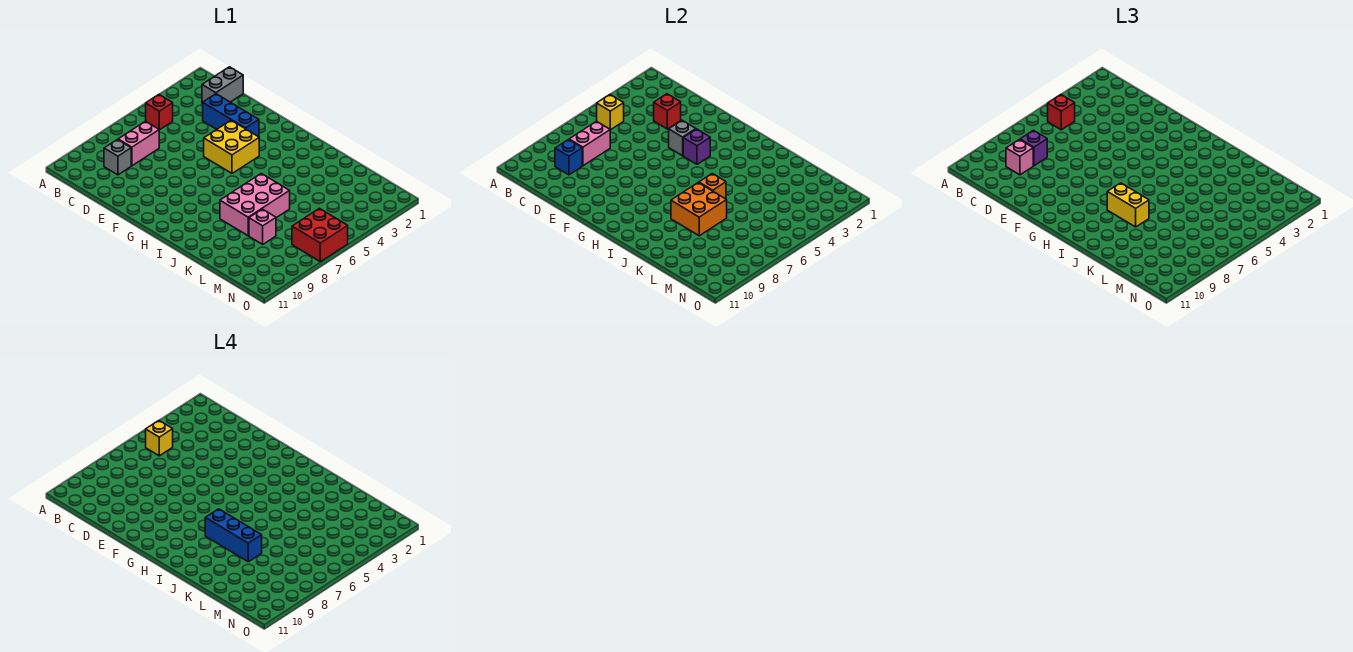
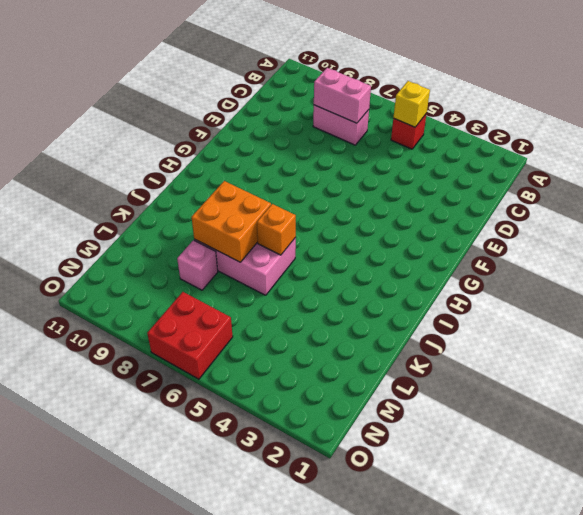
none -> grey brick C1:C2 level 1
none -> grey brick C9 level 1
none -> blue brick D3:F3 level 1

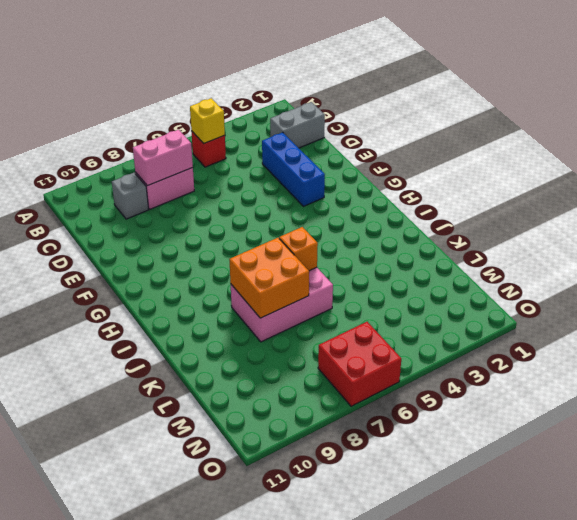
none -> yellow brick F4:G5 level 1
none -> pink brick L8 level 1
none -> blue brick C9 level 2

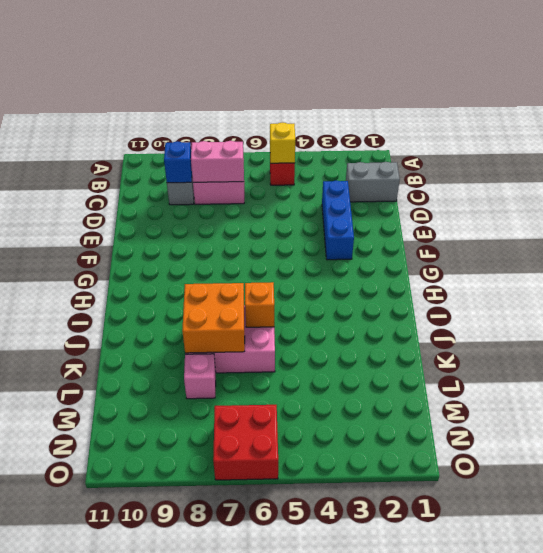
none -> yellow brick F4:G5 level 1
none -> red brick D3 level 2
none -> grey brick F4 level 2

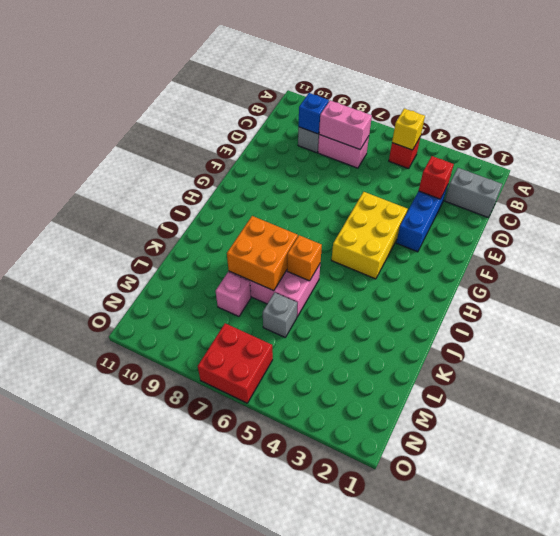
yellow brick F4:H5 level 1 -> yellow brick F4:G5 level 1
grey brick L6 level 1 -> grey brick F4 level 2
none -> purple brick G4 level 2
none -> red brick B5 level 3
none -> purple brick C8 level 3

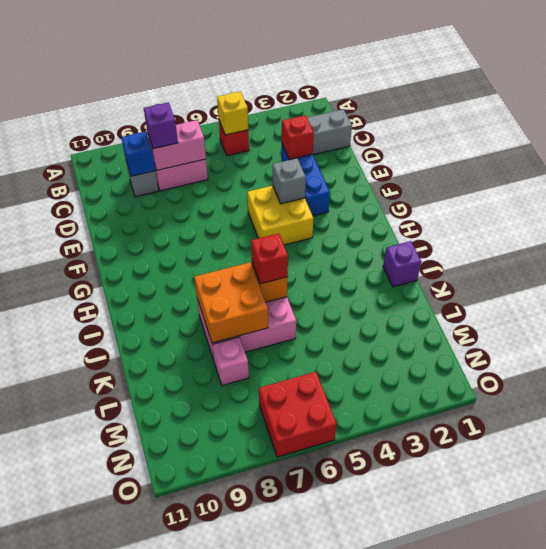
purple brick J1 level 1 -> purple brick G4 level 2
red brick J6 level 3 -> red brick B5 level 3
none -> pink brick C9 level 3
none -> yellow brick I8:J8 level 3
none -> yellow brick B5 level 4

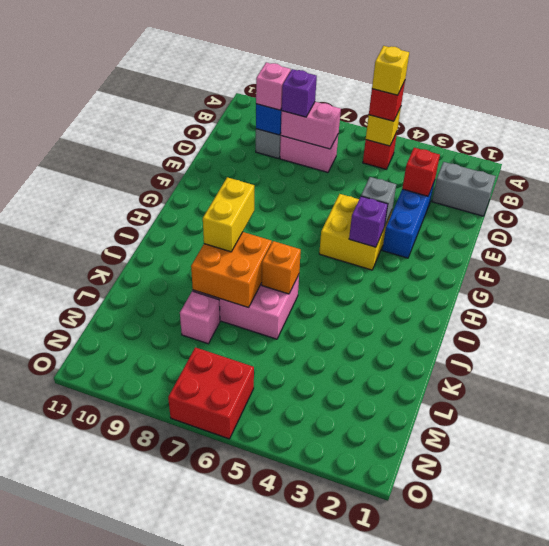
none -> blue brick I8:K8 level 4

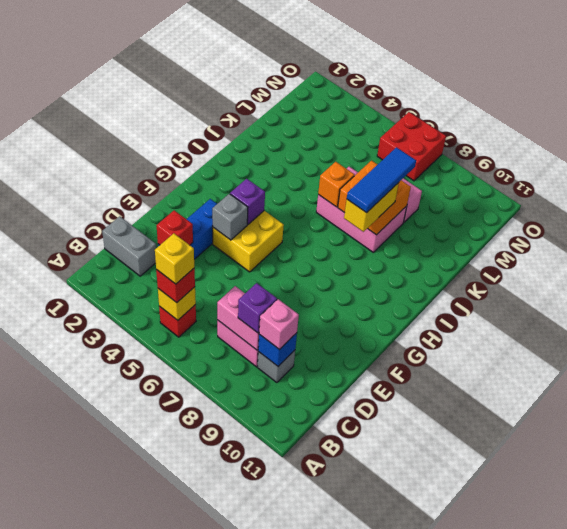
blue tile I8:K8 level 4 -> blue brick I8:K8 level 4

